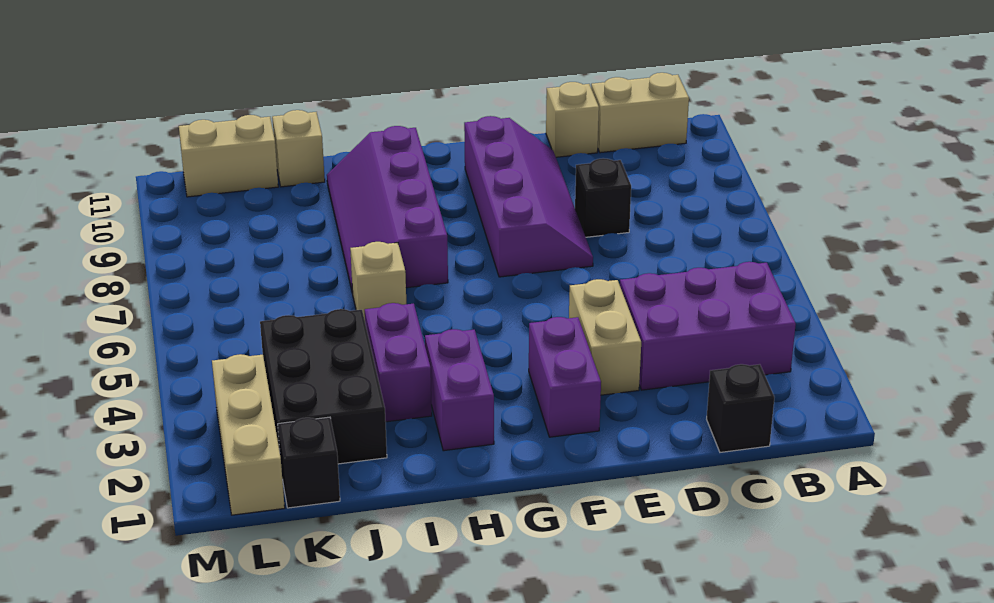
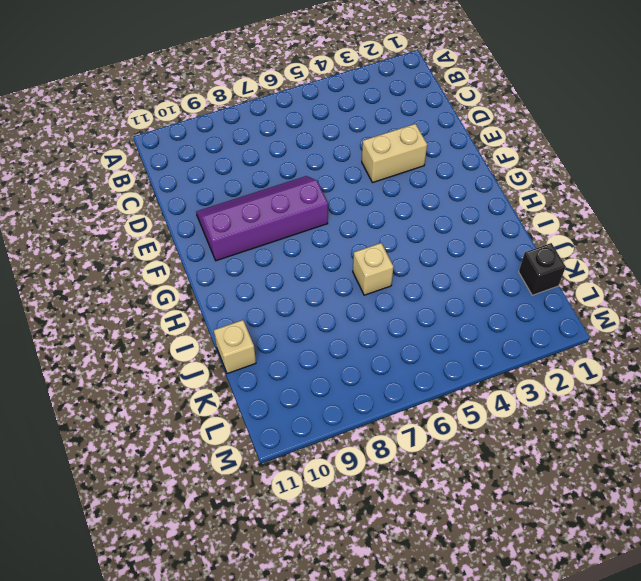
none -> purple brick B3:D4 level 1
none -> tan brick B11:C11 level 1
none -> black brick C1 level 1

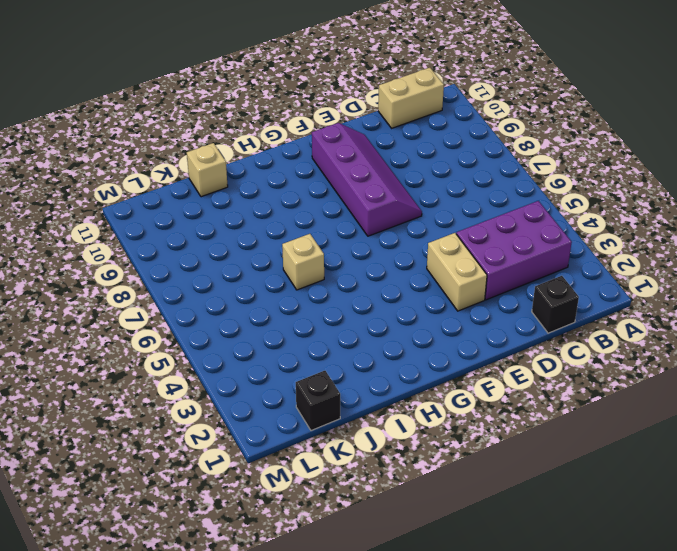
none -> black brick D8 level 1
none -> tan brick D11 level 1
none -> purple brick F2:F3 level 1

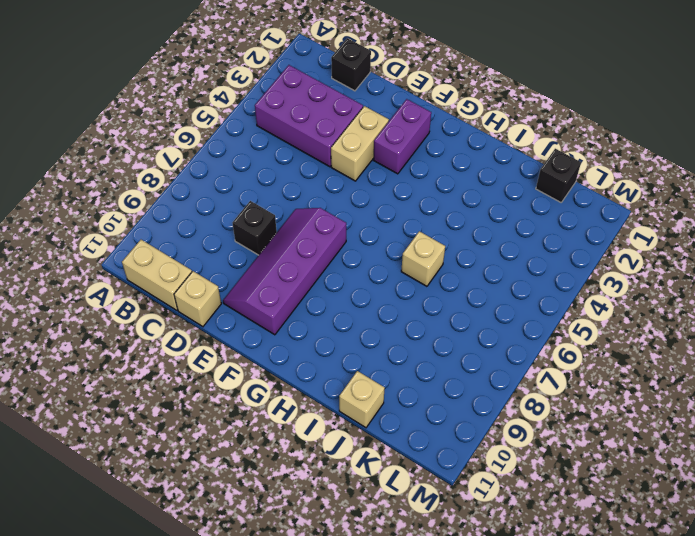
none -> purple brick H2:H3 level 1
none -> purple slope H7:I10 level 1 top H
none -> purple brick I3:I4 level 1

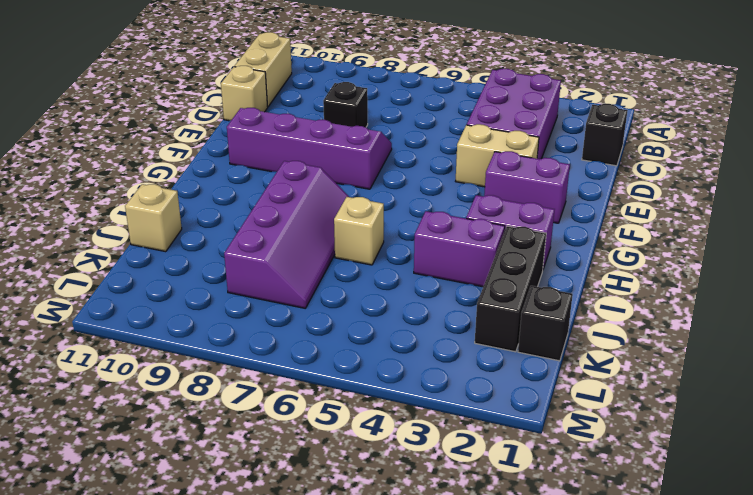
purple slope H7:K8 level 1 top 8 -> purple slope H7:I10 level 1 top H
black brick I2:K2 level 1 -> black brick J2:K4 level 1
none -> tan brick K11:L11 level 1
none -> tan brick L1:L3 level 1

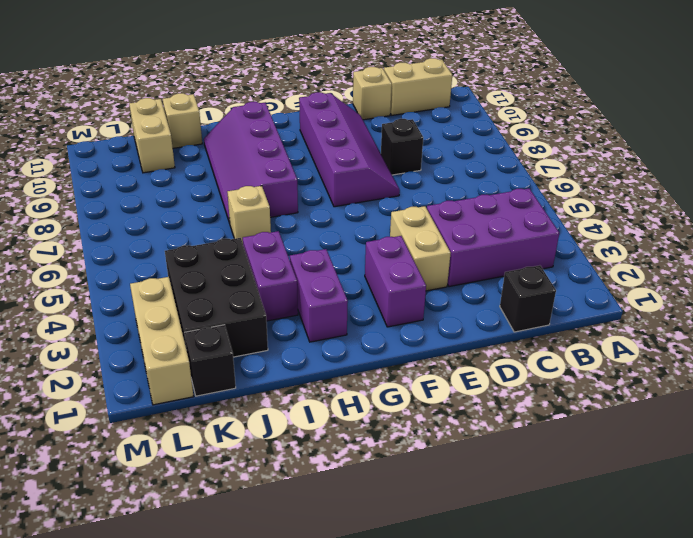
tan brick K10:K11 level 1 -> tan brick K11:L11 level 1

